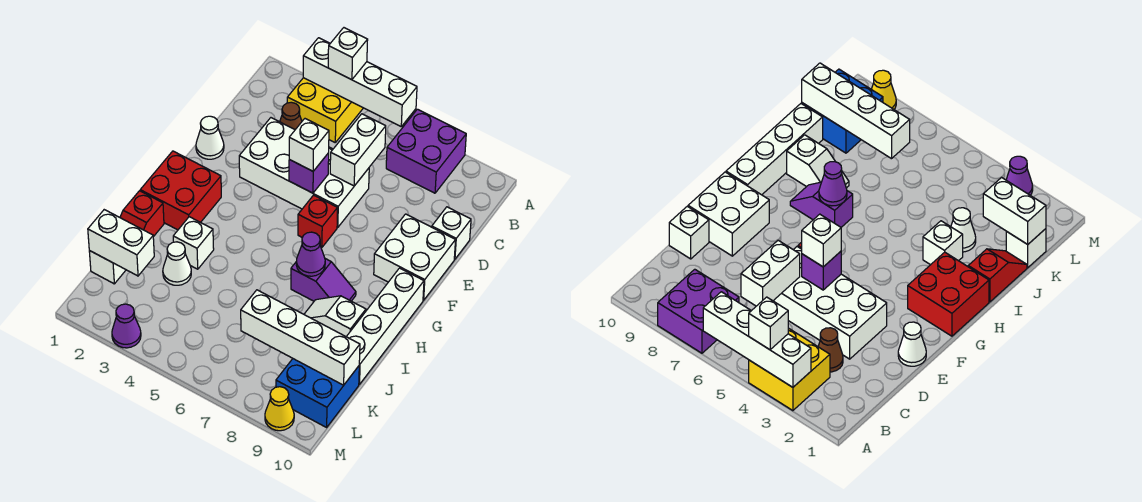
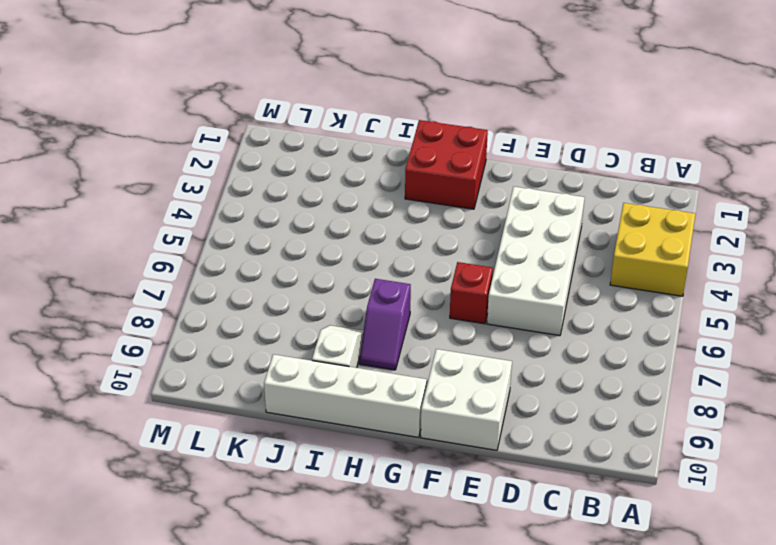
none -> purple brick A7:B8 level 1
none -> brown cone C3 level 1
none -> white brick D10 level 1

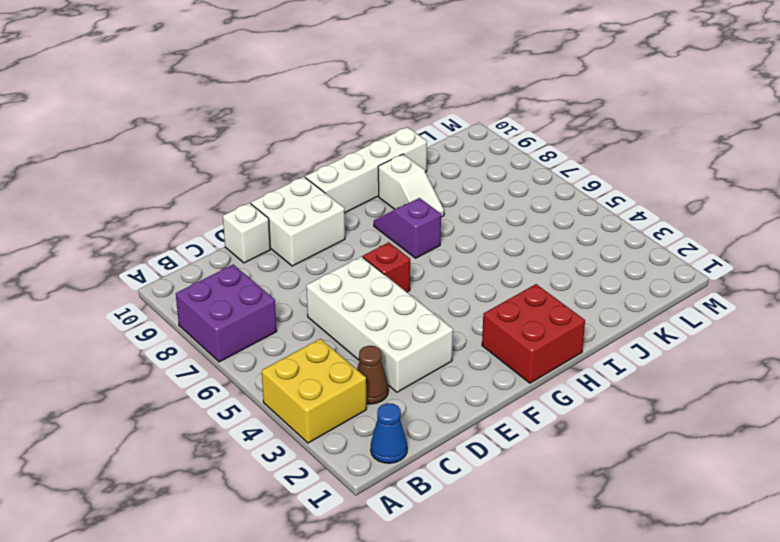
blue cone B1 level 1 -> none
none -> white cone E1 level 1
none -> red slope I1:J1 level 1 top I
none -> white brick I3 level 1

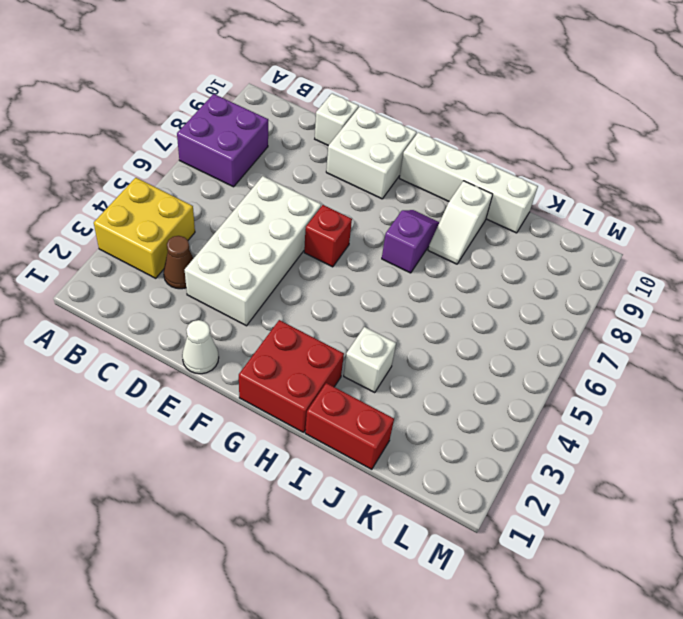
red brick I1:J1 level 1 -> red slope I1:J1 level 1 top I
none -> white cone J3 level 1
none -> white brick K1 level 1
none -> blue brick K9:L10 level 1

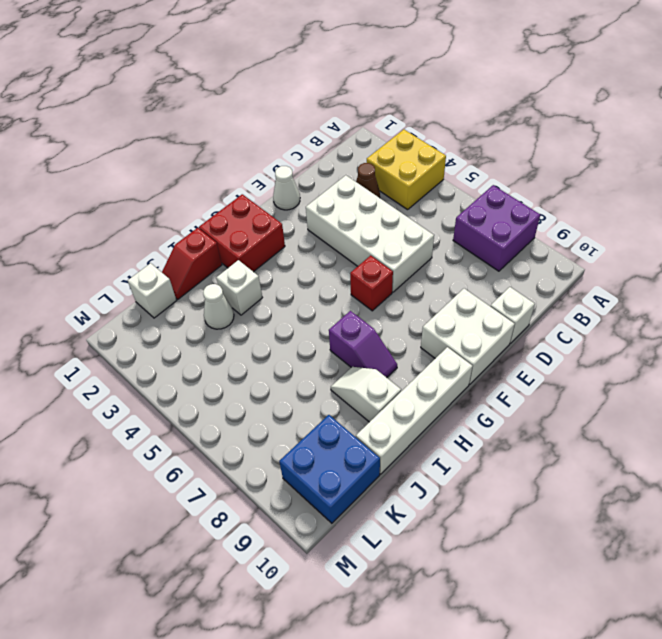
none -> purple cone M3 level 1
none -> yellow cone M9 level 1
none -> white brick A3:A6 level 2

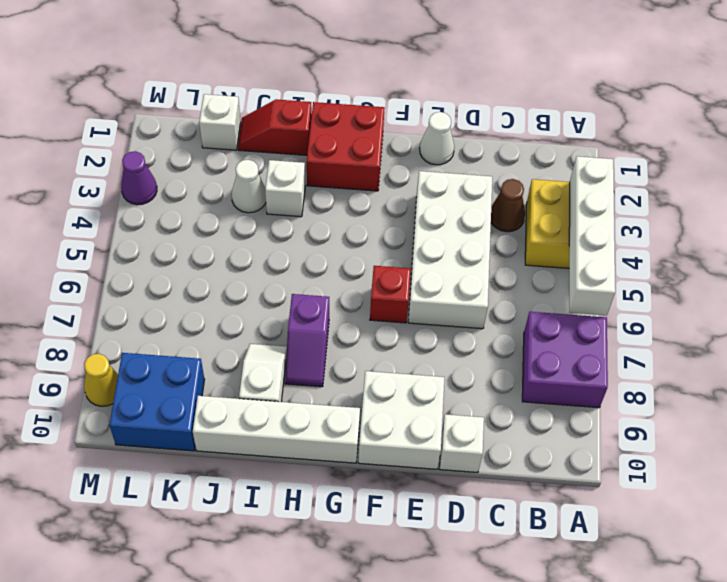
none -> white brick C6:D6 level 2
none -> purple brick E5 level 2
none -> purple cone H7 level 2

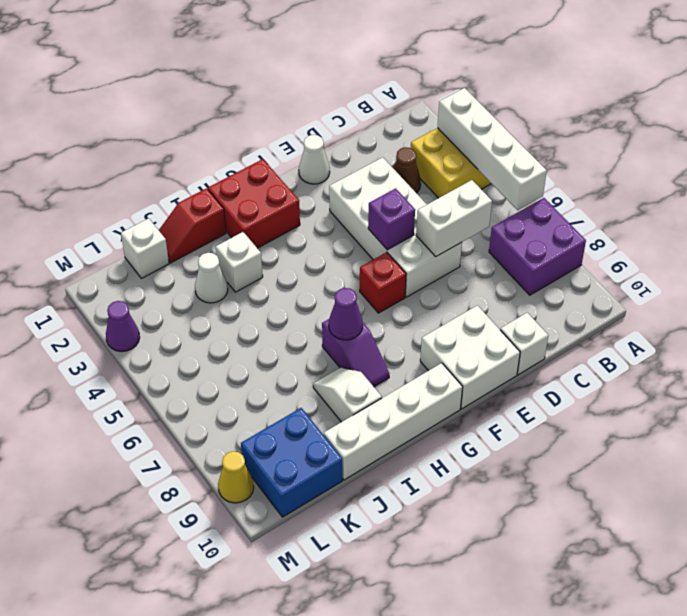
none -> white brick K1:K2 level 2
none -> white brick K7:K10 level 2
none -> white brick A4 level 3

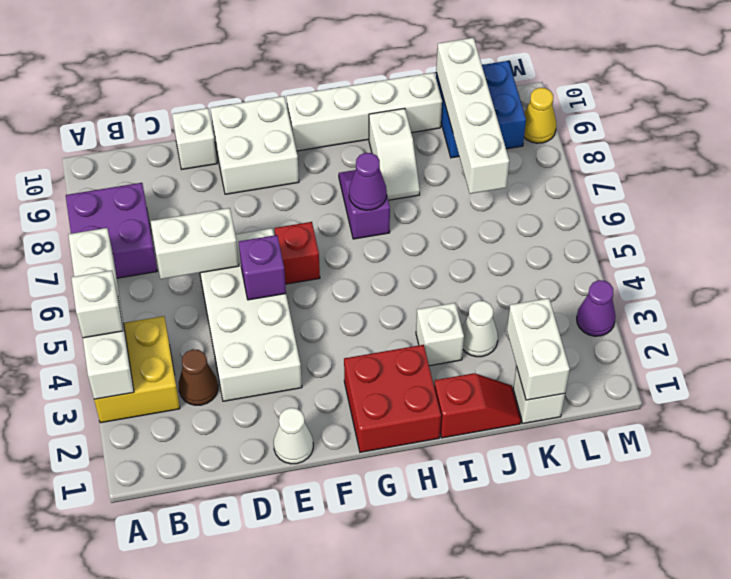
none -> white brick E5 level 3

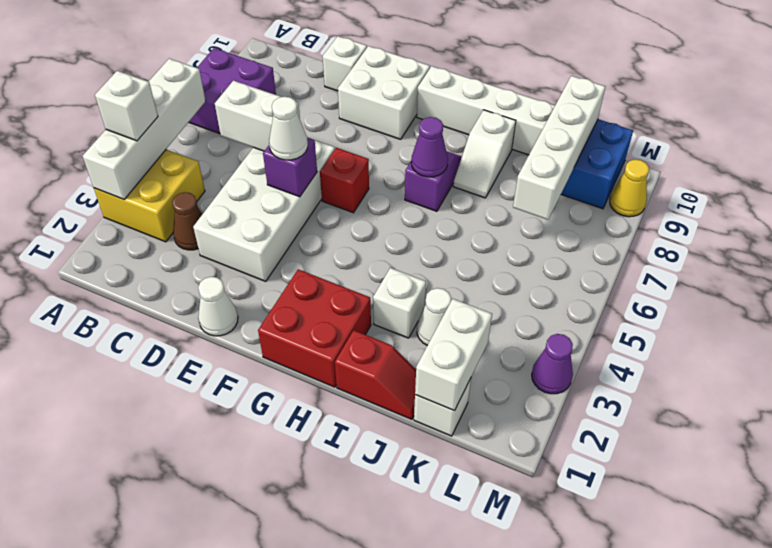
white cone E5 level 3 -> white brick E5 level 3

